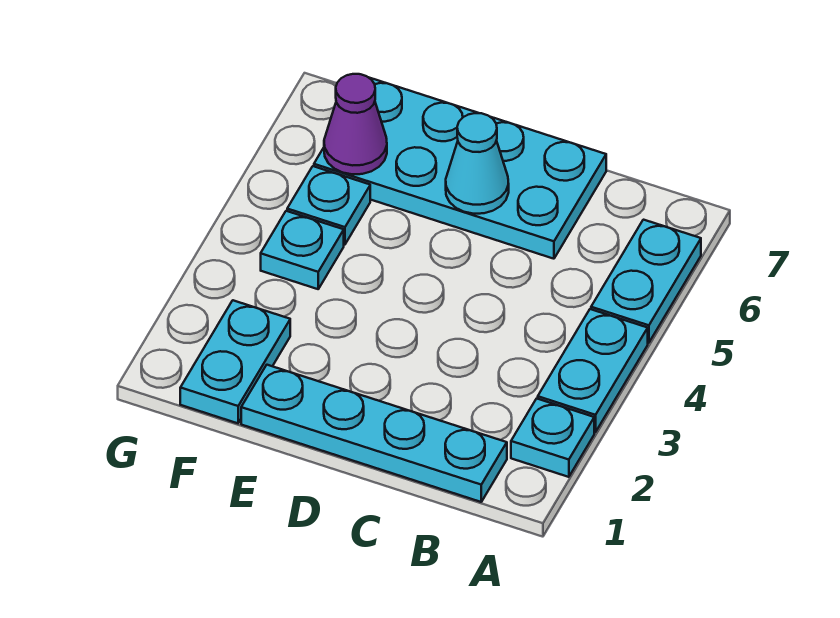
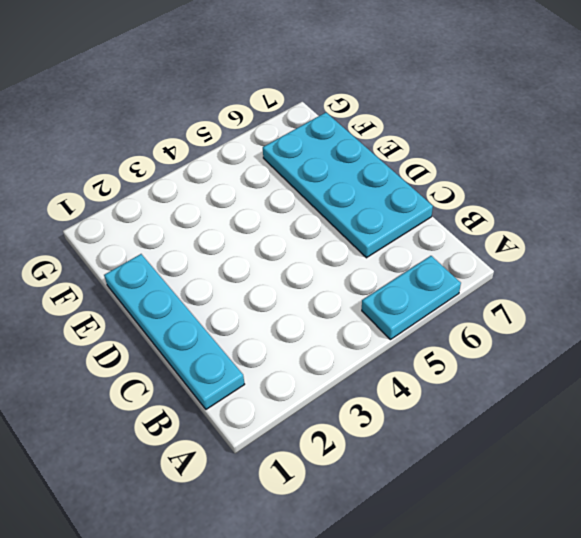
none -> cyan plate A2 level 1
none -> cyan plate A3:A4 level 1

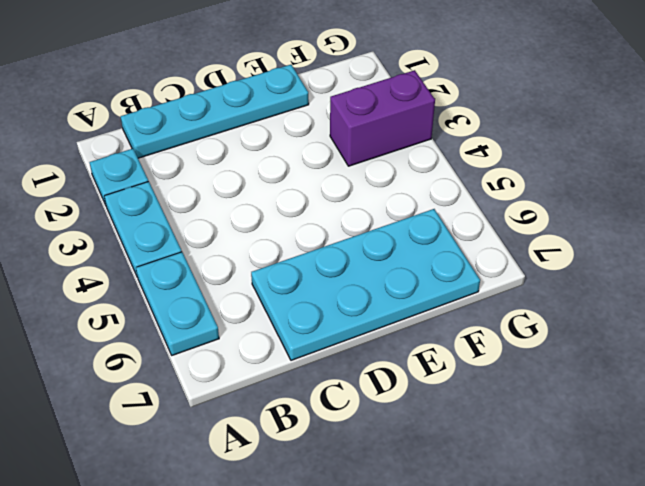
purple brick F3:G3 level 1 -> none
none -> cyan plate F1:F2 level 1
none -> cyan plate F4 level 1

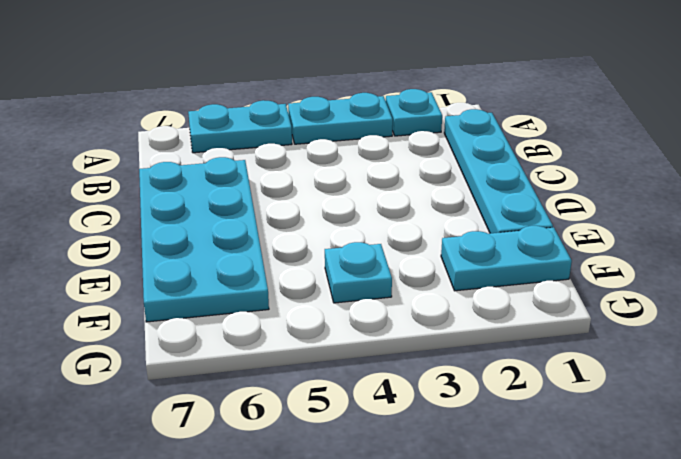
none -> cyan plate F5 level 1
none -> cyan cone D6 level 2

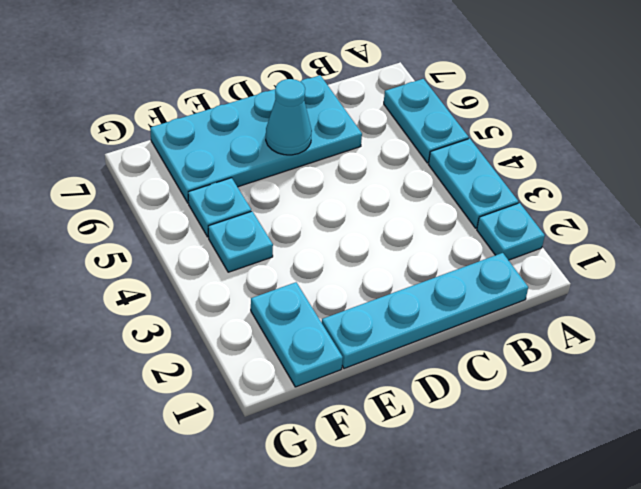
none -> purple cone F6 level 2

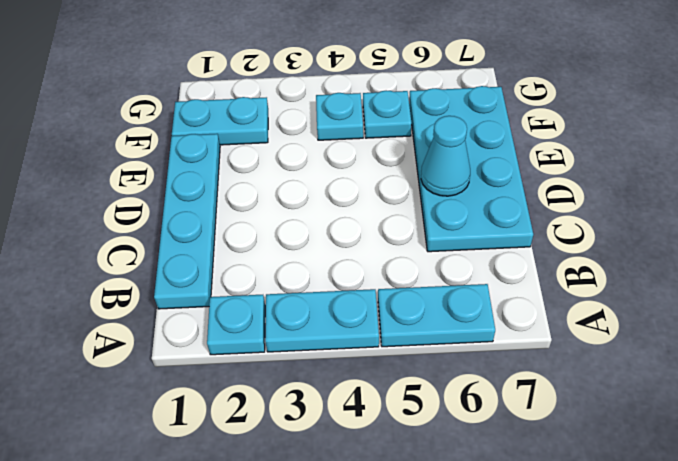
none -> purple cone F6 level 2

